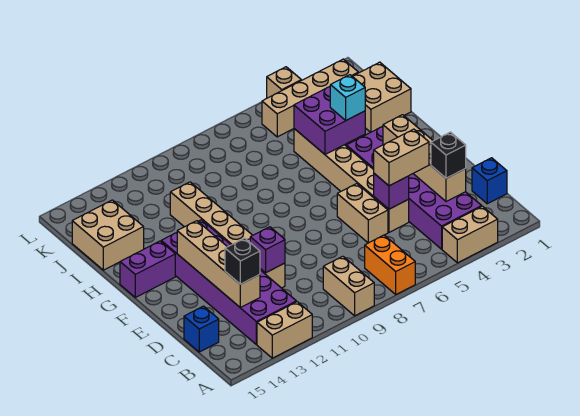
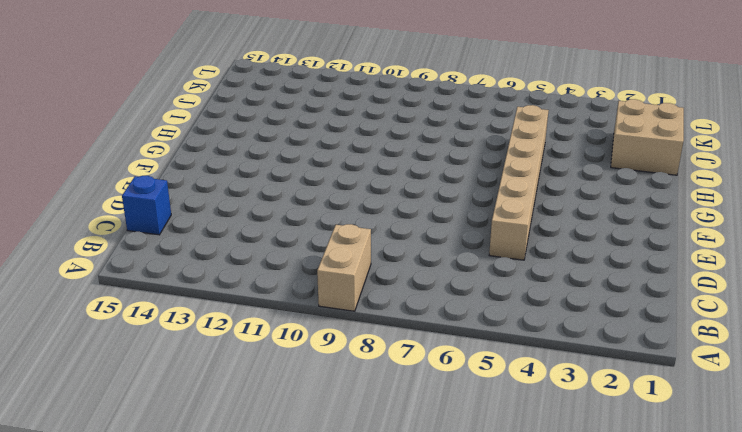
none -> tan brick A3:A4 level 1
none -> orange brick A7:B7 level 1
none -> tan brick A12:A13 level 1

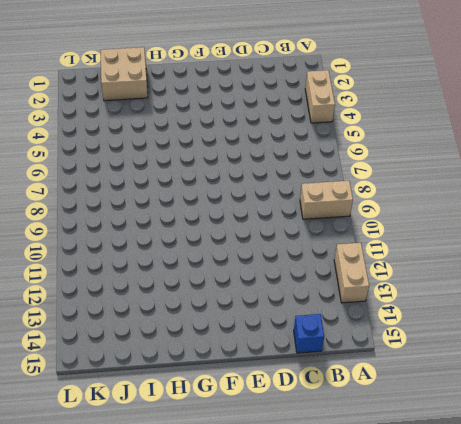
none -> orange brick A7:B7 level 1
none -> purple brick B3:G4 level 1
none -> purple brick B12:G13 level 1

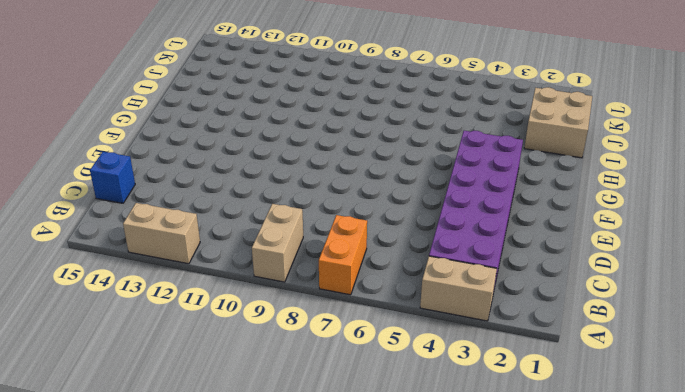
none -> purple brick B12:G13 level 1
none -> blue brick C1 level 1
none -> tan brick D5:I5 level 1

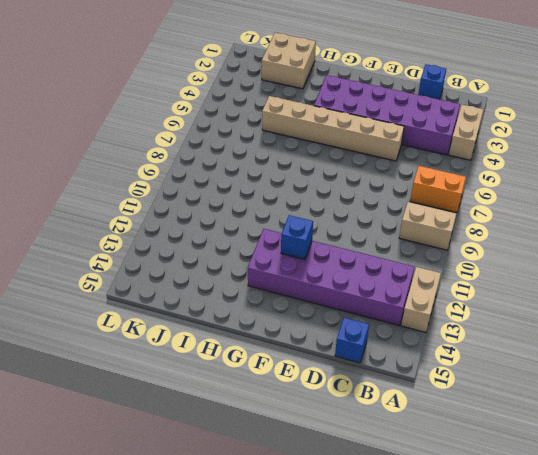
blue brick F12 level 2 -> none
none -> tan brick D6:E6 level 1
none -> tan brick D11:I11 level 1
none -> purple brick G14:G15 level 1

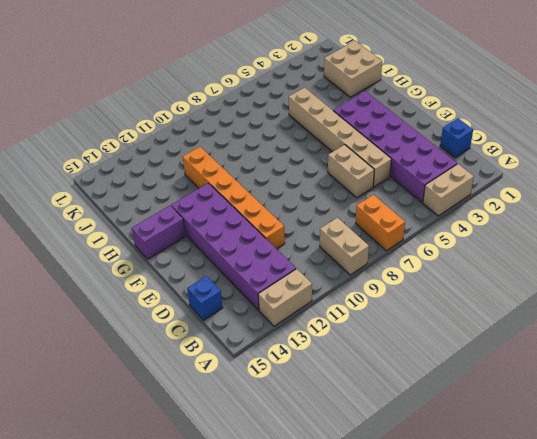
orange brick D11:I11 level 1 -> tan brick D11:I11 level 1
none -> tan brick I14:J15 level 1
none -> tan brick K2:K5 level 1
none -> tan brick L4 level 1

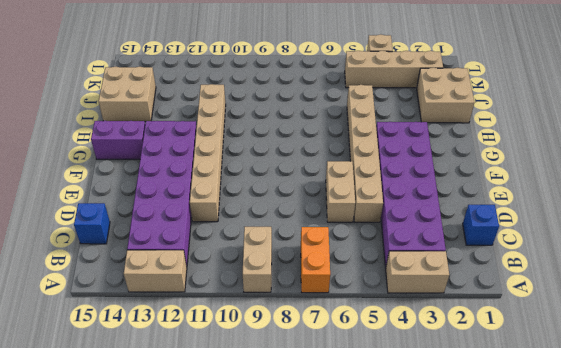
none -> tan brick C3:F3 level 2
none -> tan brick C13:F13 level 2
none -> purple brick D5 level 2

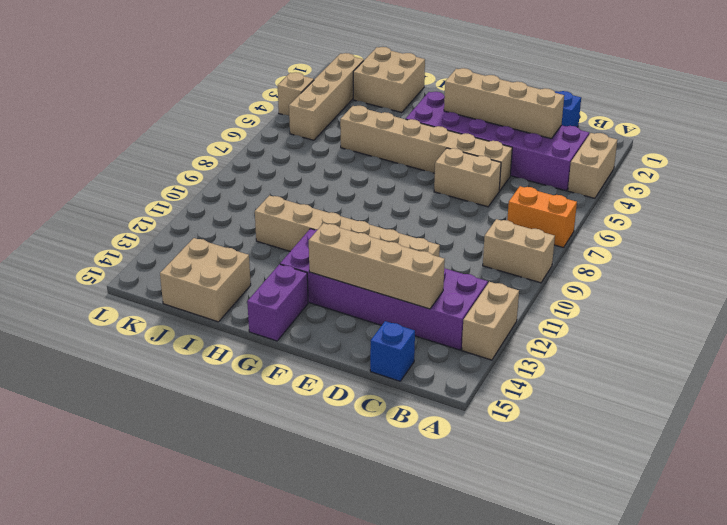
none -> purple brick D5 level 2
none -> purple brick D11 level 2
none -> purple brick H4:I5 level 2

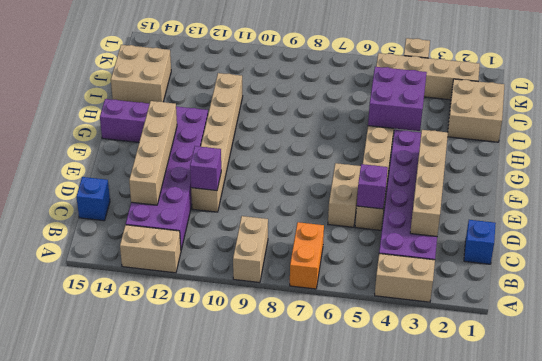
none -> black brick C3 level 3
none -> black brick C13 level 3
none -> tan brick D4:D5 level 3

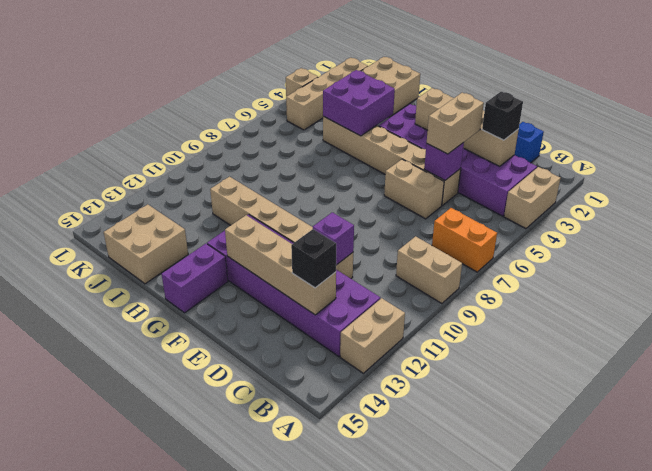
none -> blue brick C15 level 1
none -> cyan brick H4 level 3

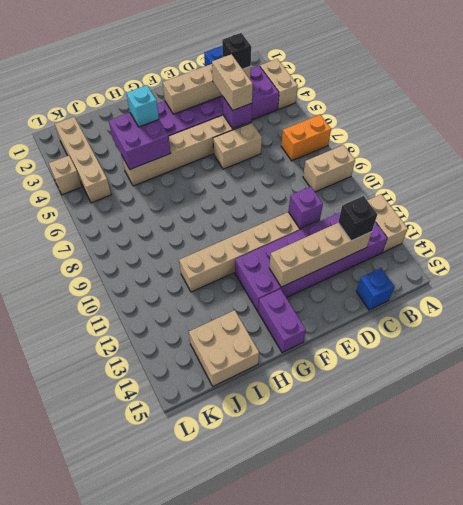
none -> tan brick I1:J2 level 1

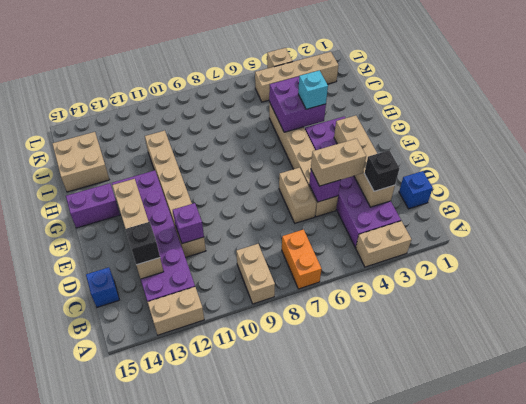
none -> tan brick I1:J2 level 1

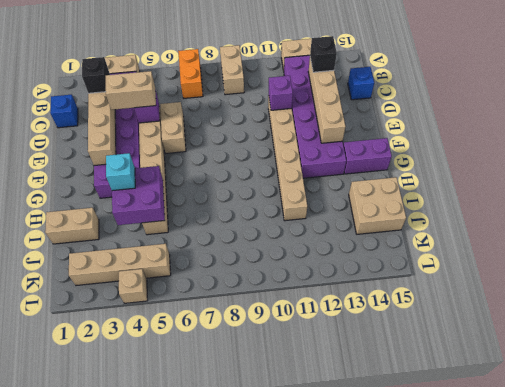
tan brick I1:I2 level 1 -> tan brick I1:J2 level 1

